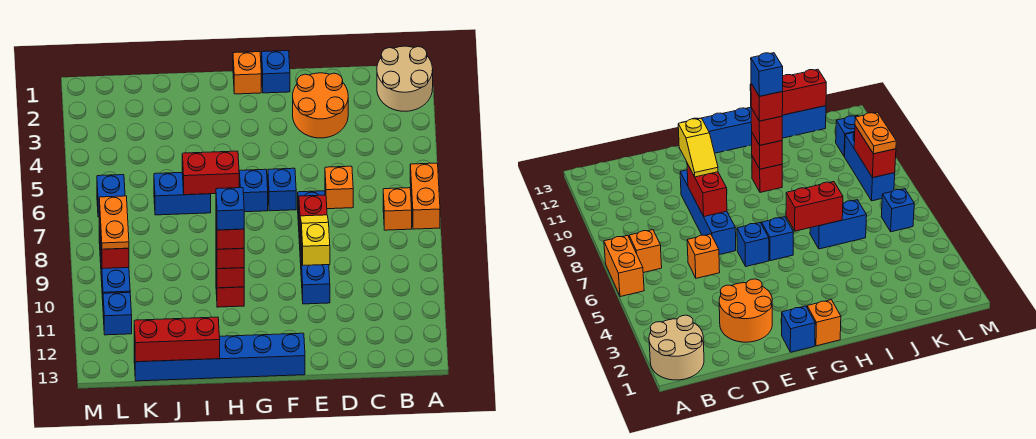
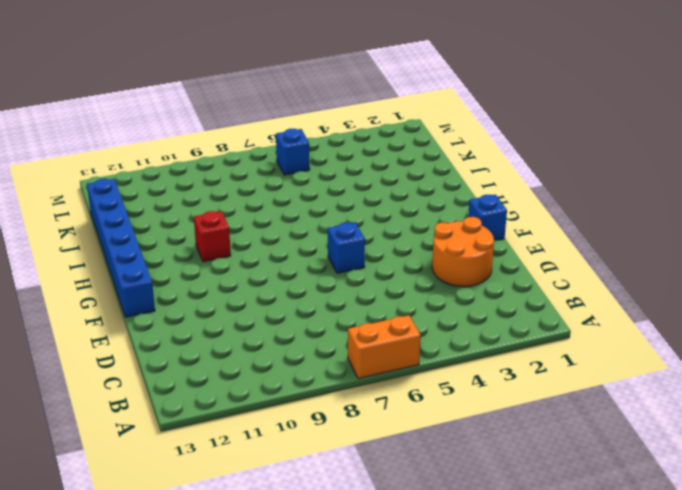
none -> tan round brick A1:B2 level 1
none -> orange brick B7 level 1
none -> orange brick D6 level 1

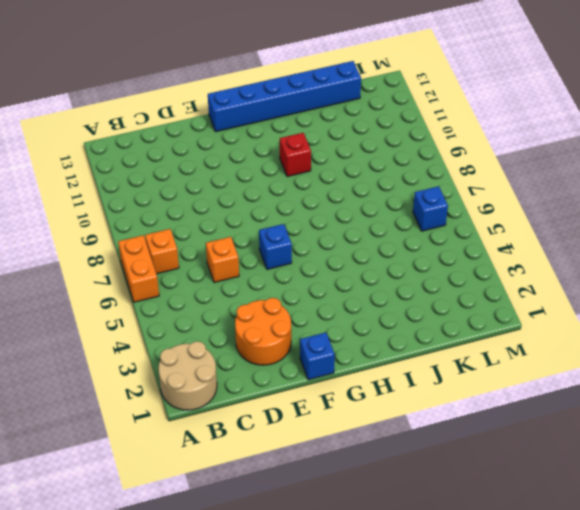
none -> blue brick E7:E10 level 1
none -> orange brick G1 level 1
none -> blue brick G6 level 1

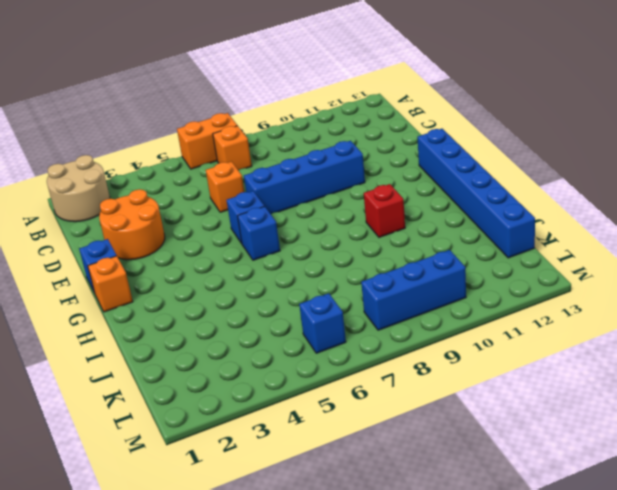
none -> blue brick I6:J6 level 1
none -> blue brick L11 level 1
none -> red brick E8:E9 level 2

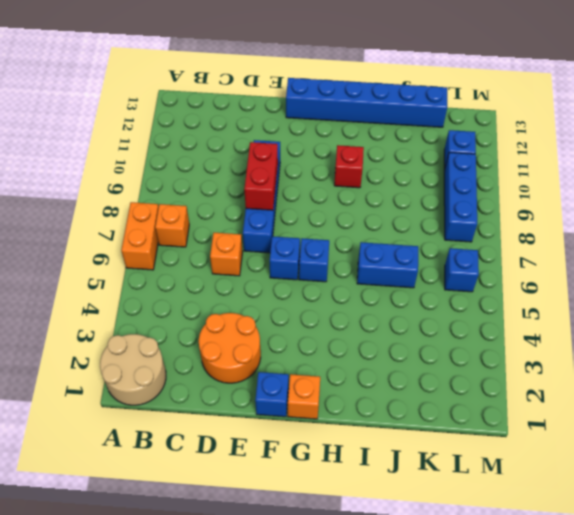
none -> red brick H6:I6 level 2
none -> red brick H10 level 2
none -> red brick I13:K13 level 2

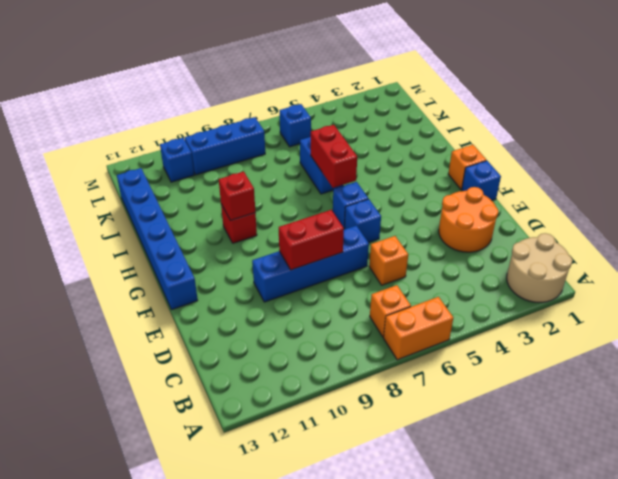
none -> red brick I13:K13 level 2
none -> red brick L8:L9 level 2
none -> yellow slope E9:E10 level 3 top 10

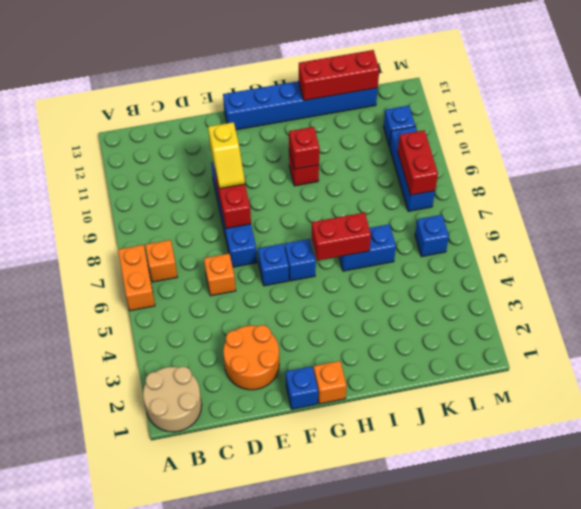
none -> red brick H10 level 3
none -> orange plate L8:L9 level 3
none -> red brick H10 level 4

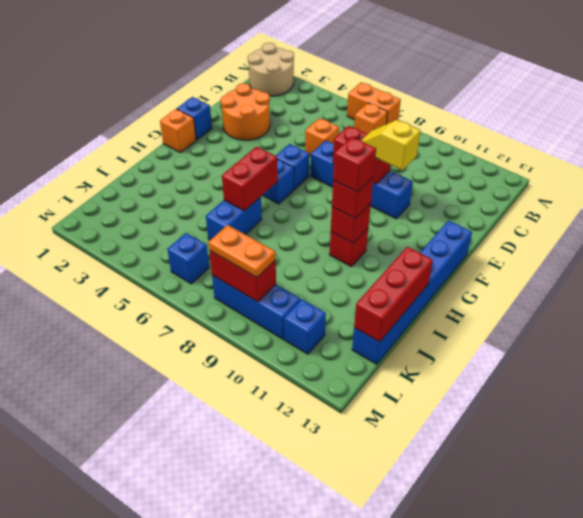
none -> blue brick H10 level 5

